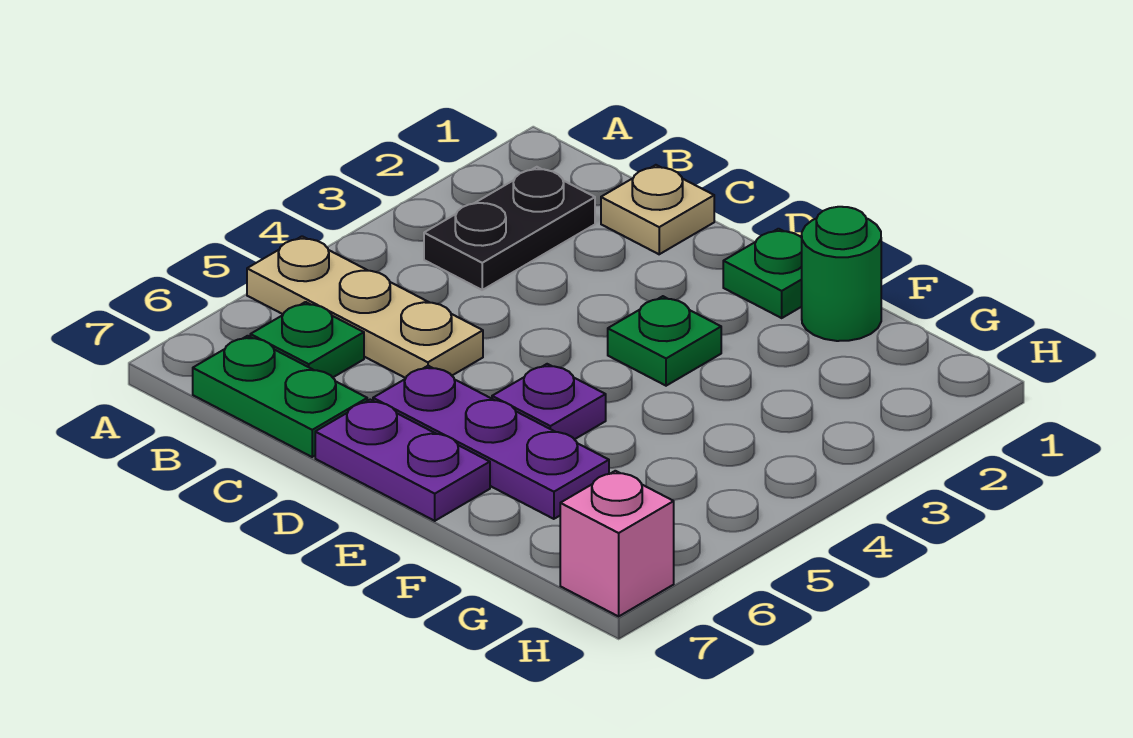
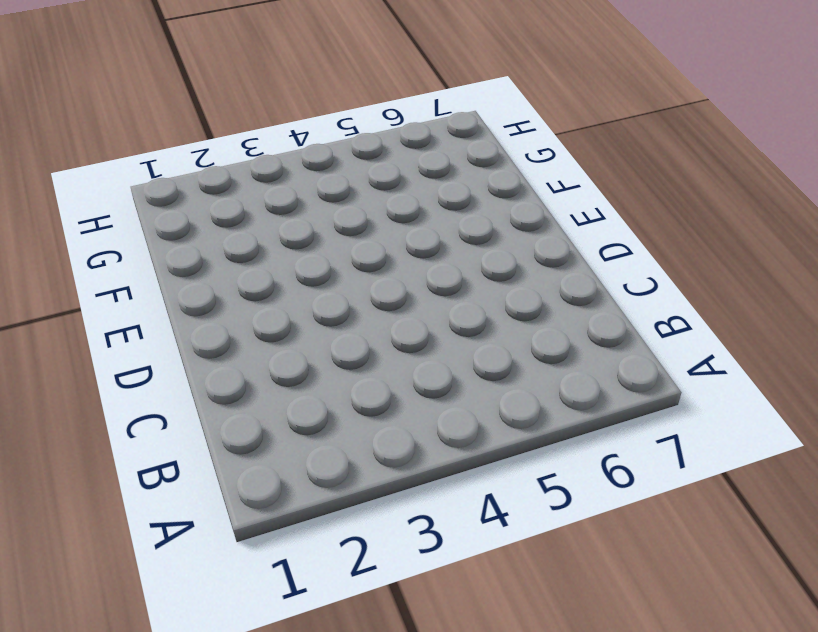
none -> tan plate A5:C5 level 1
none -> black plate B2:B3 level 1
none -> green plate B6 level 1

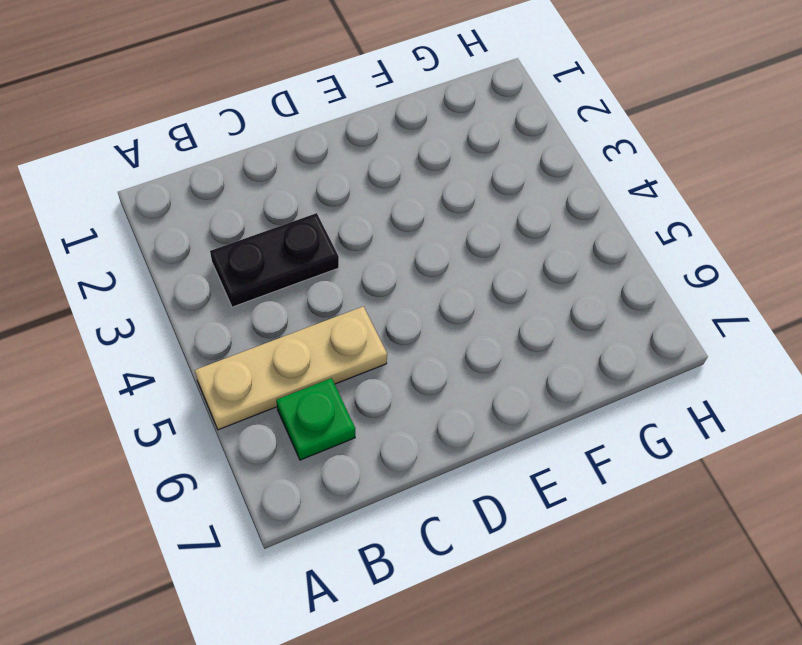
black plate B3:C3 level 1 -> black plate B2:B3 level 1
none -> green plate B7:C7 level 1
none -> tan plate C1 level 1
none -> purple plate D6:F6 level 1

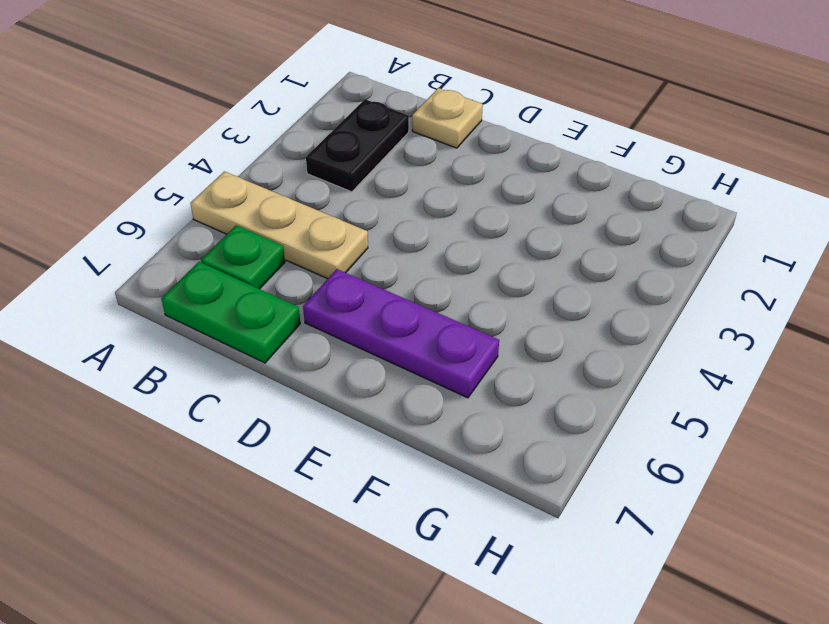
none -> purple plate D7:E7 level 1
none -> green plate E1 level 1
none -> green plate E3 level 1

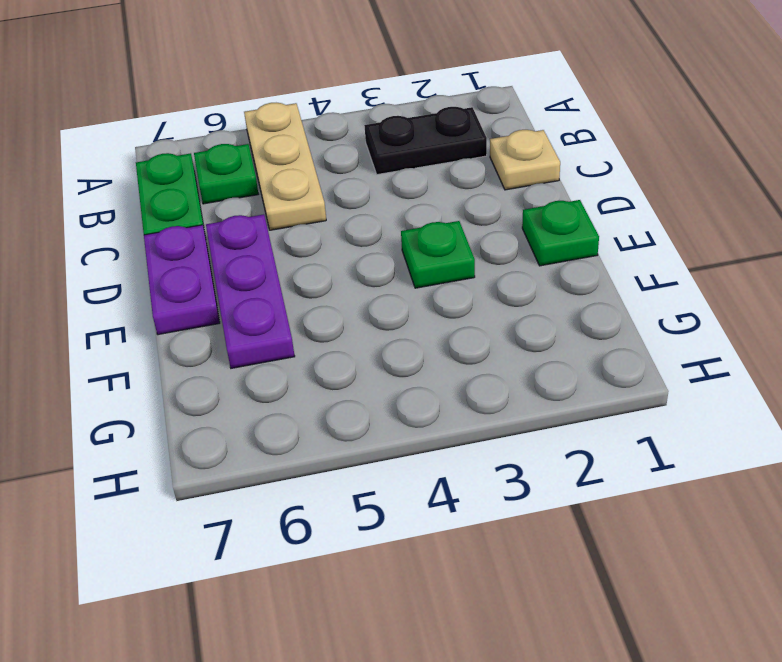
none -> purple plate E5 level 1
none -> green round brick F1 level 1
none -> pink brick H7 level 1

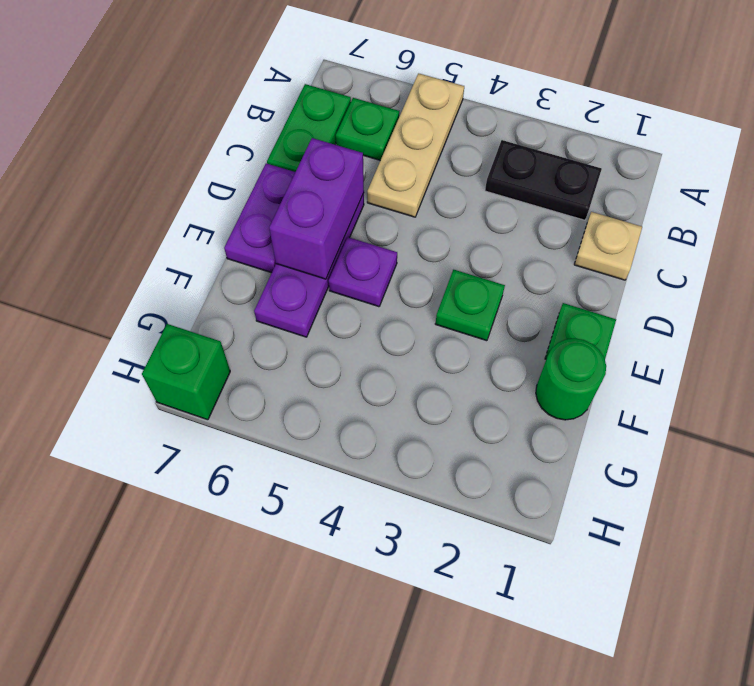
purple brick D6:E6 level 2 -> none
green brick H7 level 1 -> pink brick H7 level 1

